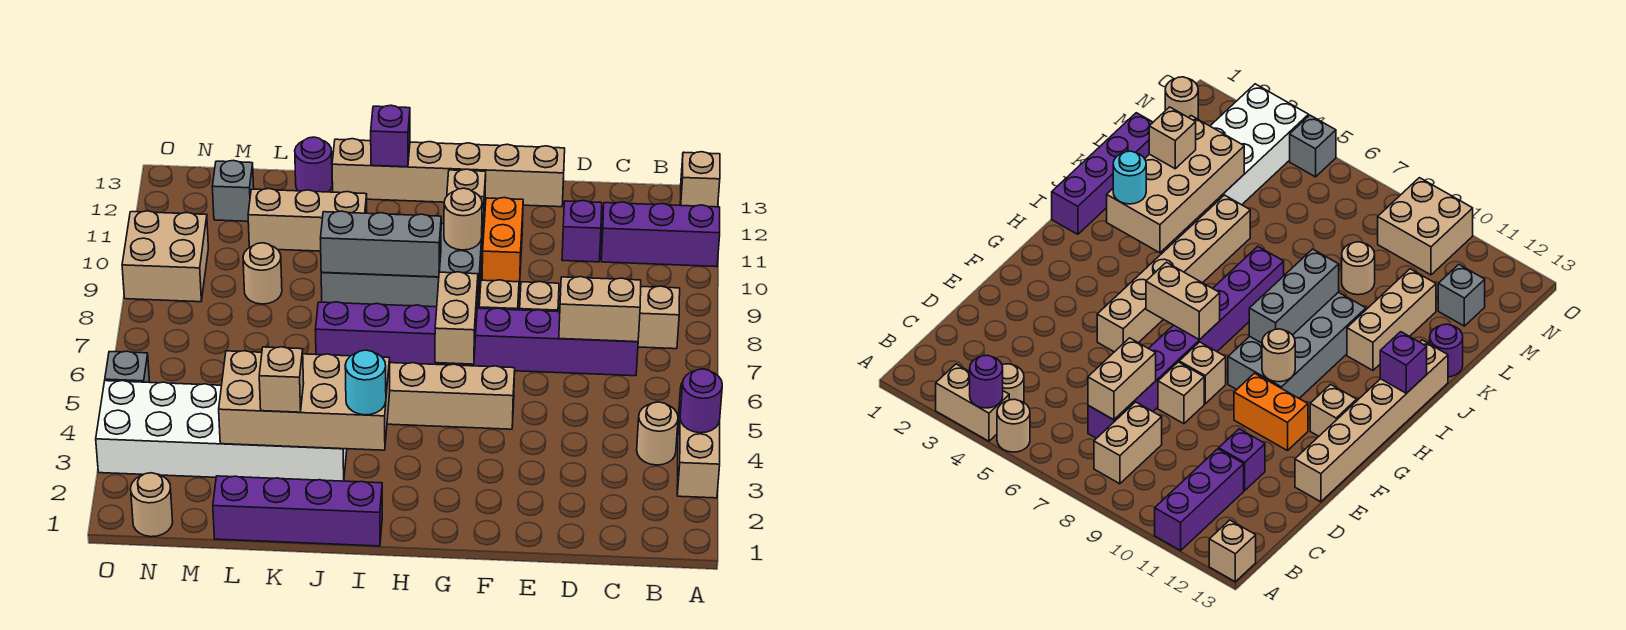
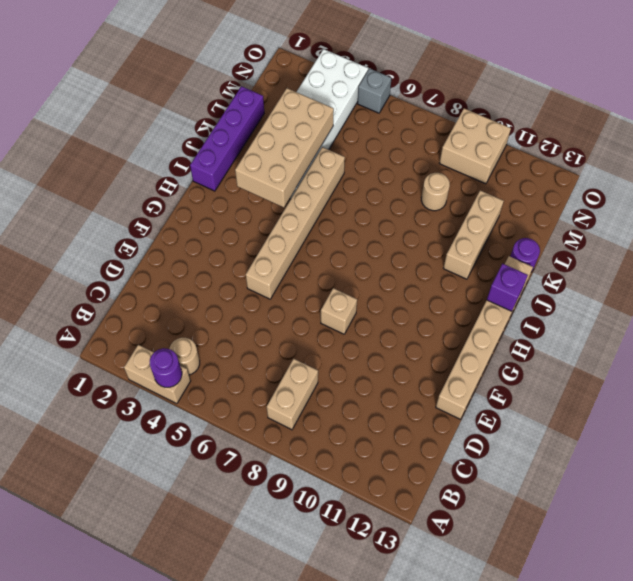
none -> tan round brick A5 level 1
none -> purple brick A11:C11 level 1
none -> tan brick A13 level 1
none -> purple brick C7:J7 level 1

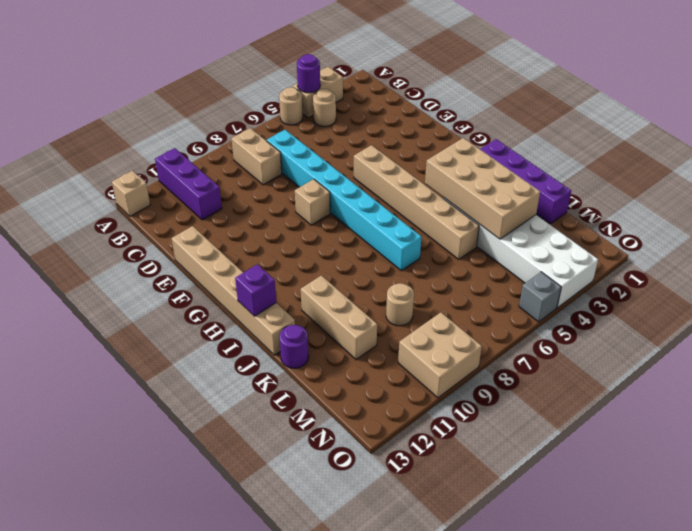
cyan brick C7:J7 level 1 -> purple brick C7:J7 level 1
none -> purple brick D11 level 1
none -> tan brick E8 level 1
none -> orange brick F10:F11 level 1
none -> grey brick G9:J10 level 1

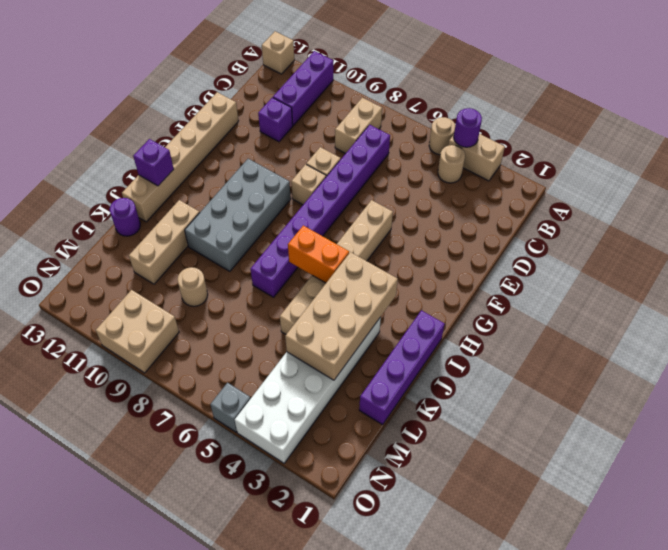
orange brick I5:I6 level 2 -> orange brick F10:F11 level 1
none -> tan brick G12 level 1
none -> grey brick M12 level 1
none -> tan round brick N1 level 1
none -> tan brick C7:D7 level 2

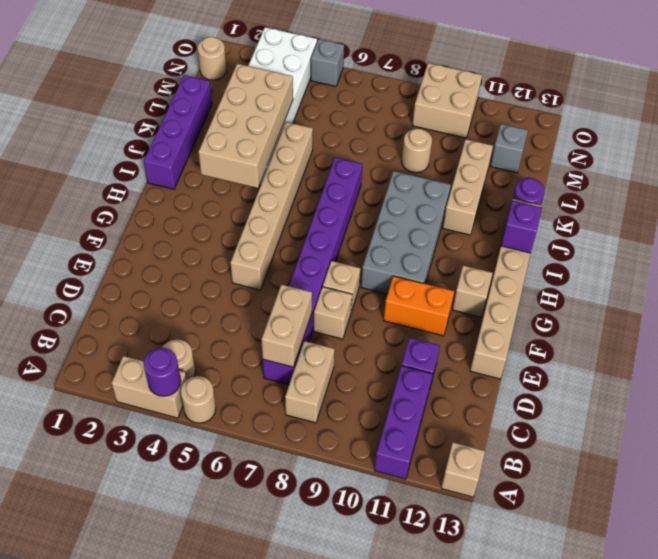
none -> tan brick G6:G7 level 2
none -> tan round brick G10 level 2
none -> grey brick H9:J9 level 2
none -> cyan round brick I3 level 3

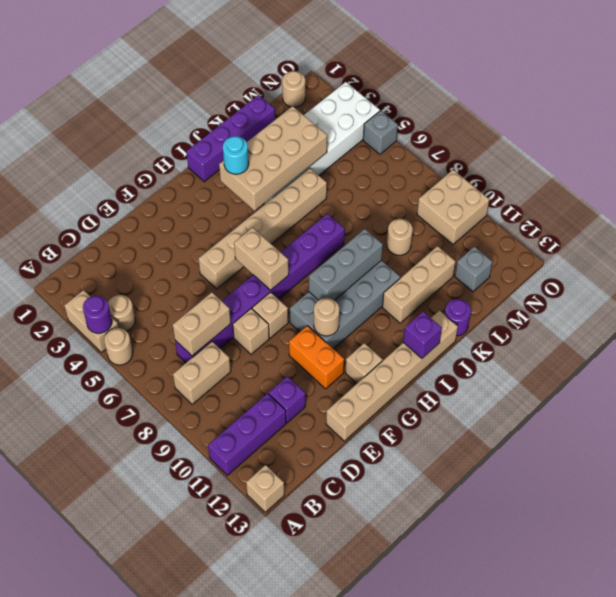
none -> tan brick K3 level 3

